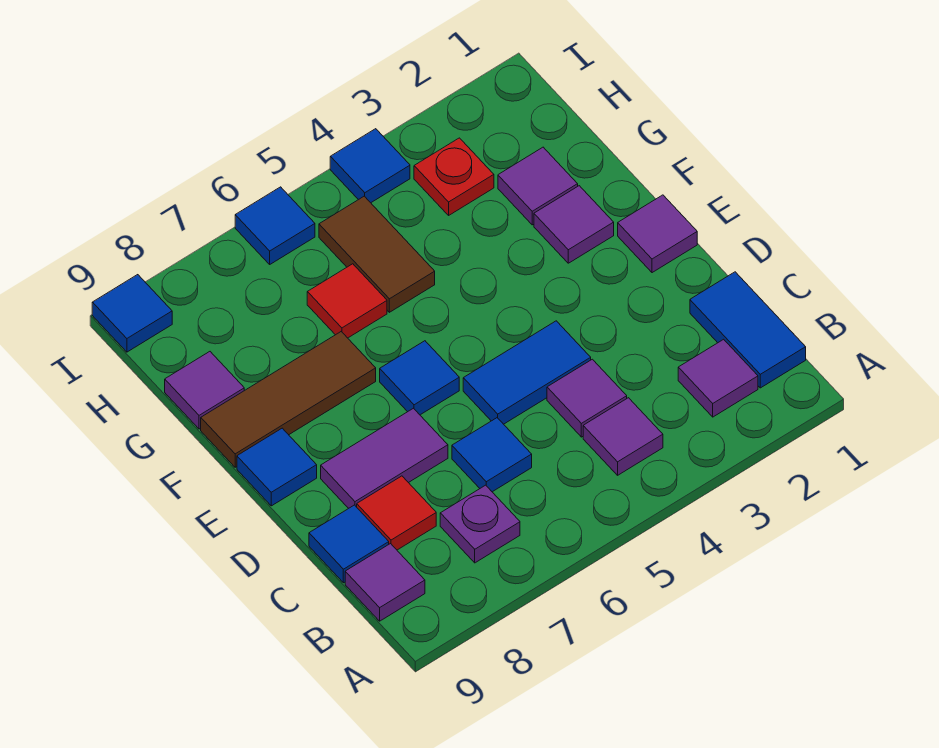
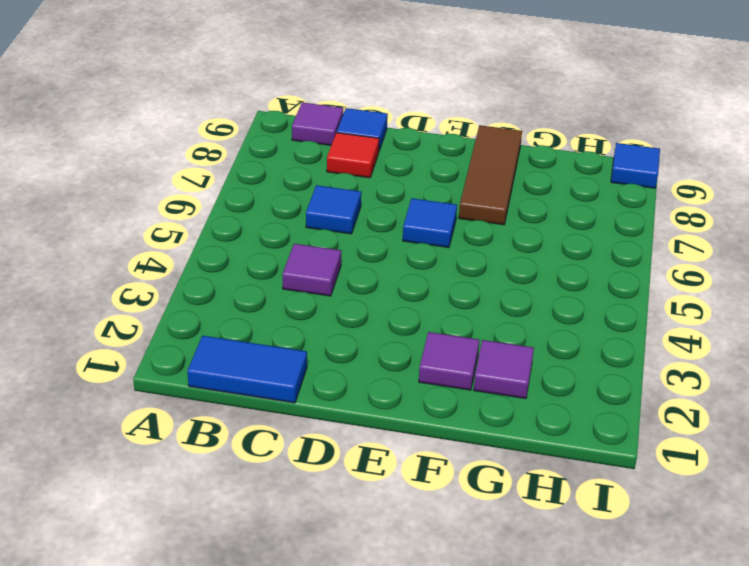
none -> purple tile B2 level 1
none -> purple tile B4 level 1
none -> purple plate B7 level 1

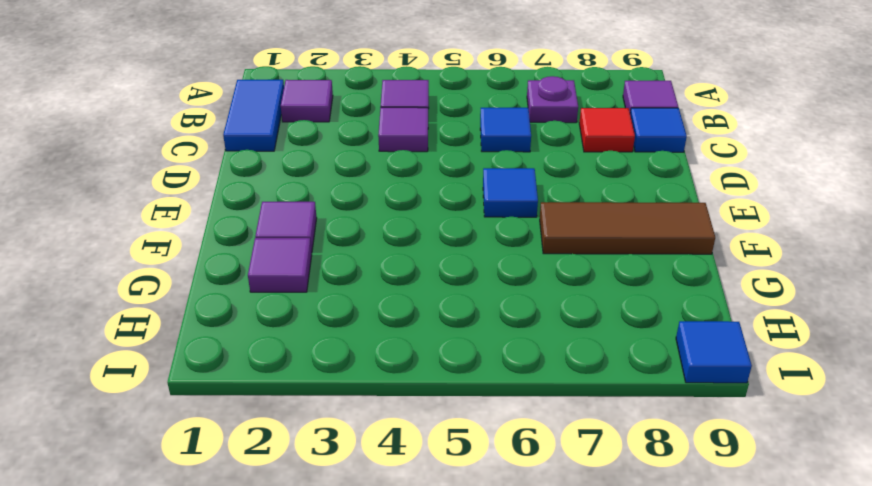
none -> blue tile D4:D5 level 1
none -> purple tile D7:D8 level 1
none -> purple tile E1 level 1

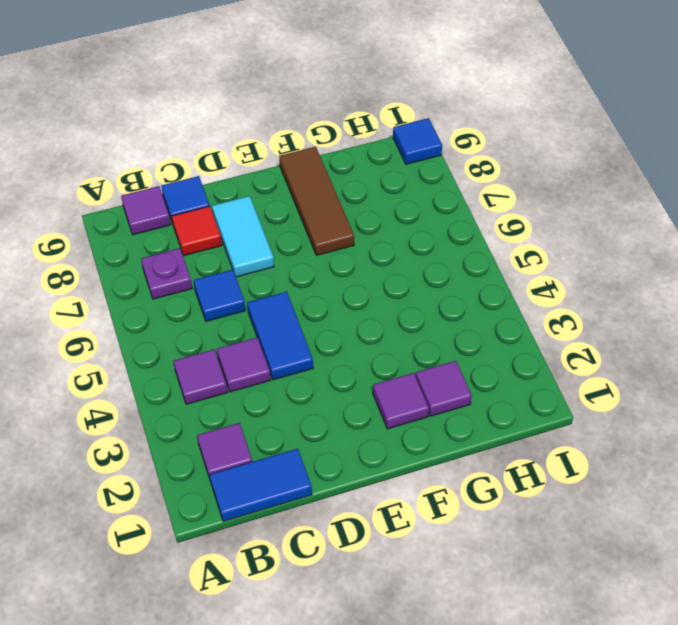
cyan tile D7:D8 level 1 -> purple tile D7:D8 level 1
none -> purple tile E1 level 1
none -> blue tile E6 level 1
none -> blue tile E9 level 1

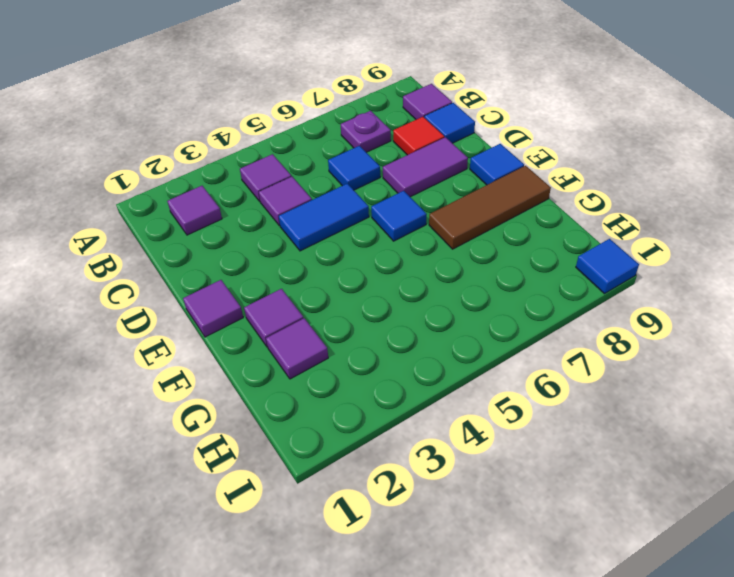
none -> blue tile B1:C1 level 1
none -> brown tile G5:H5 level 1
none -> red tile G6 level 1

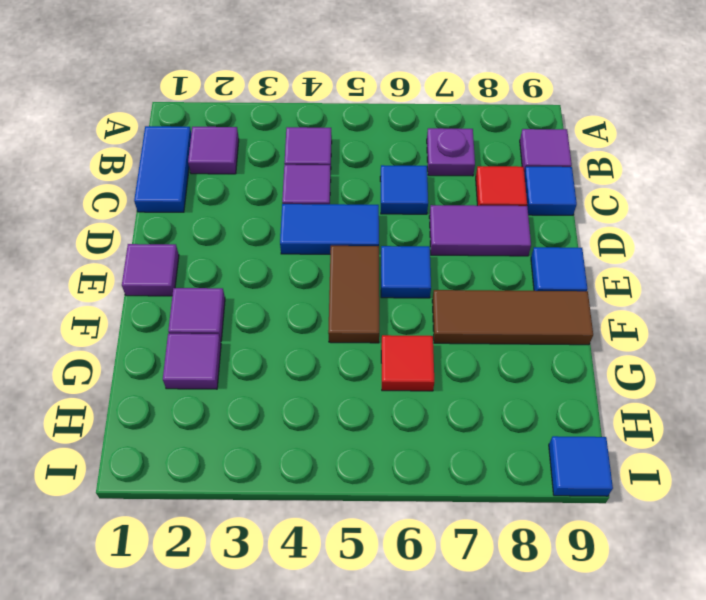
brown tile E5:F5 level 1 -> brown tile G5:H5 level 1
none -> purple tile G9 level 1
none -> red plate H3 level 1
none -> blue tile I4 level 1

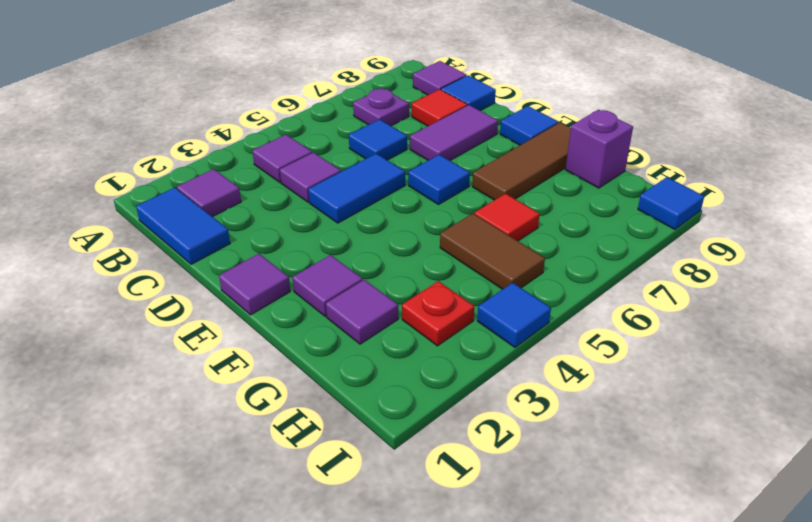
purple brick G9 level 1 -> purple tile G9 level 1
none -> blue tile I6 level 1

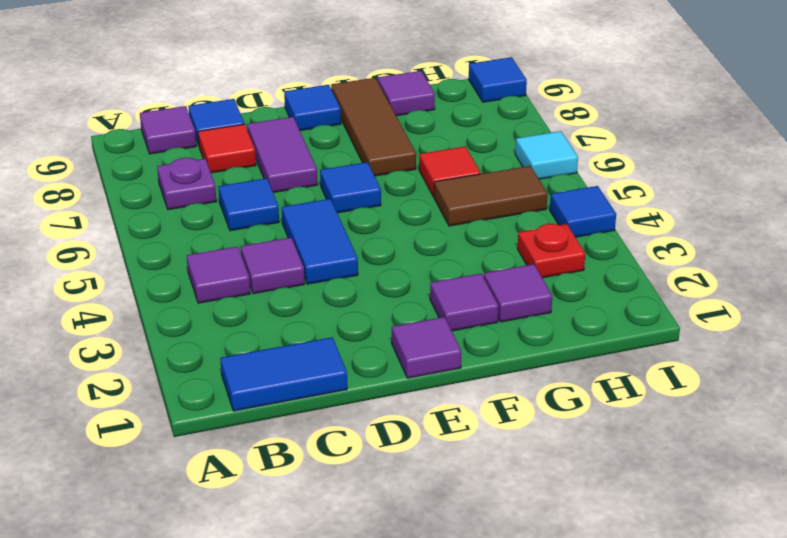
cyan tile I6 level 1 -> blue tile I6 level 1
none -> purple tile B2 level 1

